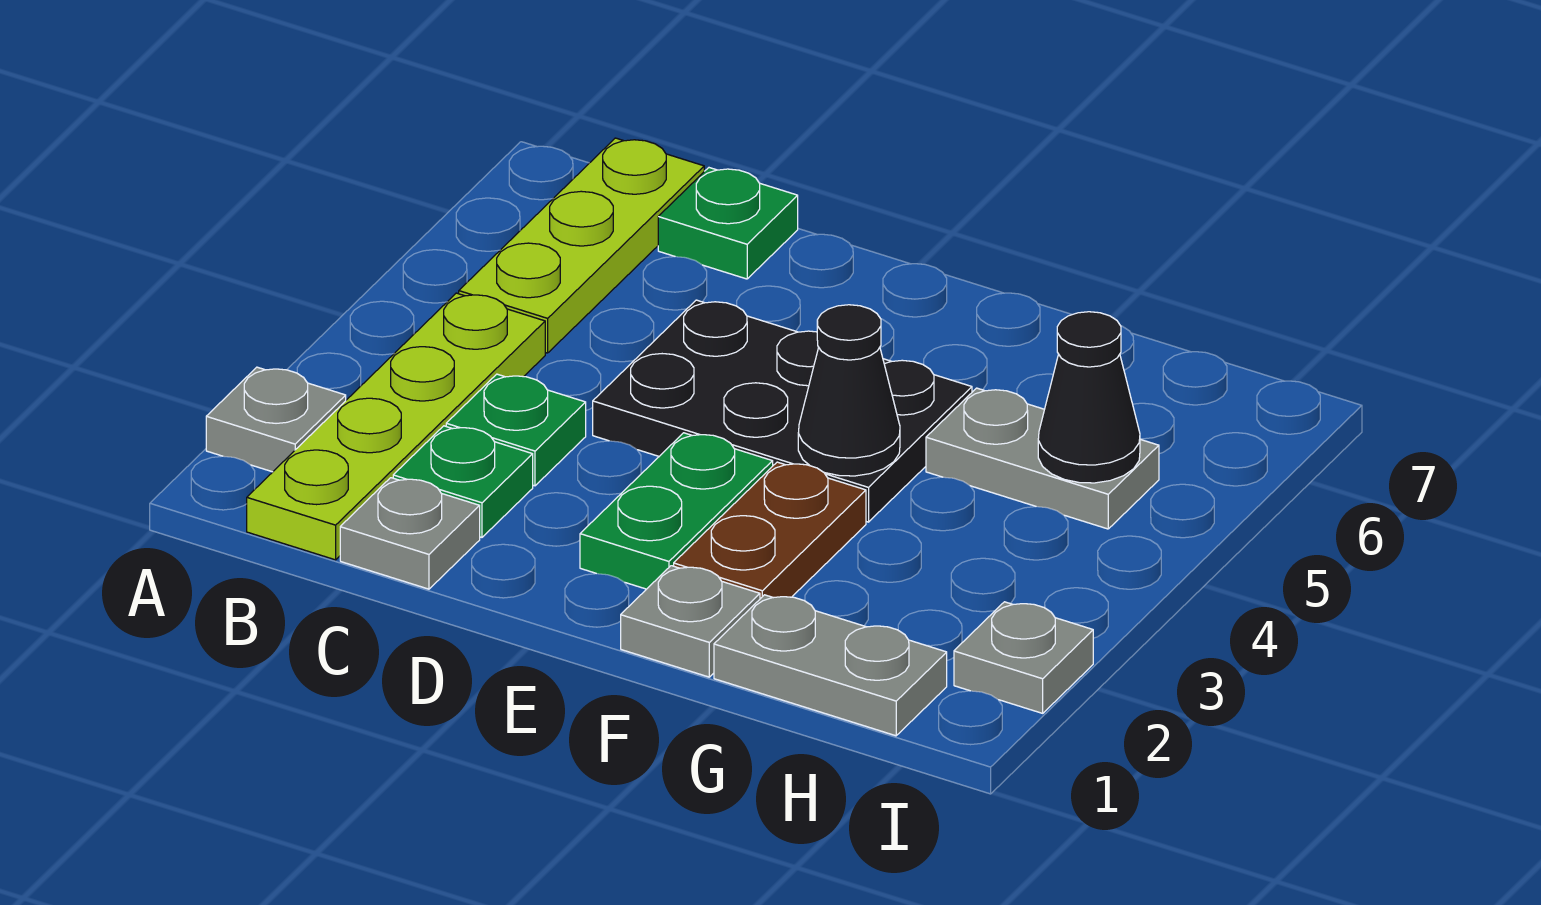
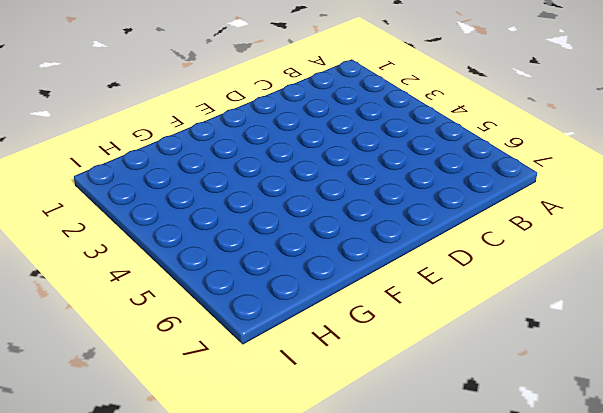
none -> grey plate A2 level 1
none -> lime plate B1:B4 level 1
none -> lime plate B5:B7 level 1

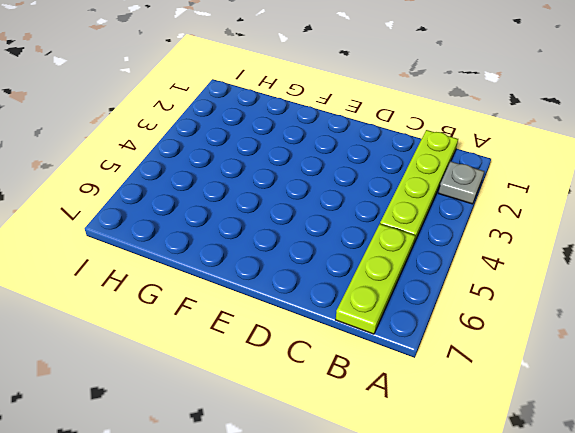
none -> grey plate C1 level 1
none -> green plate C2 level 1
none -> green plate C3 level 1

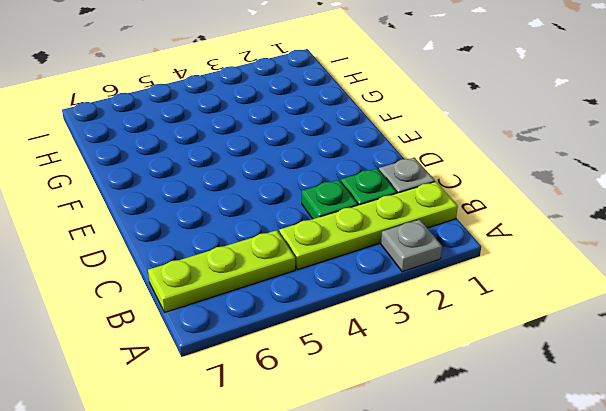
none -> green plate C7 level 1
none -> black plate D4:F5 level 1
none -> green plate E2:E3 level 1

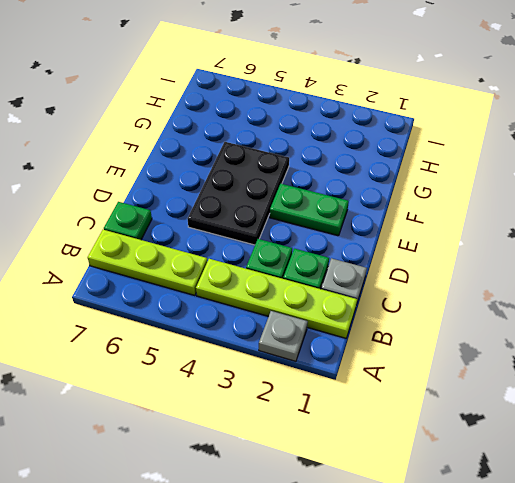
none -> grey plate F1 level 1
none -> brown plate F2:F3 level 1
none -> grey plate G1:H1 level 1

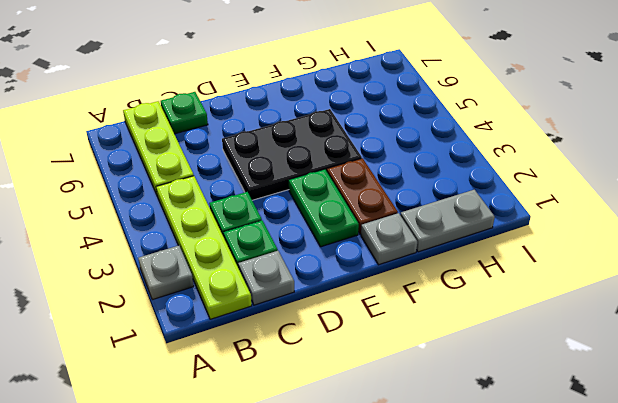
none -> grey plate G5:H5 level 1
none -> grey plate I2 level 1
none -> black cone F4 level 2

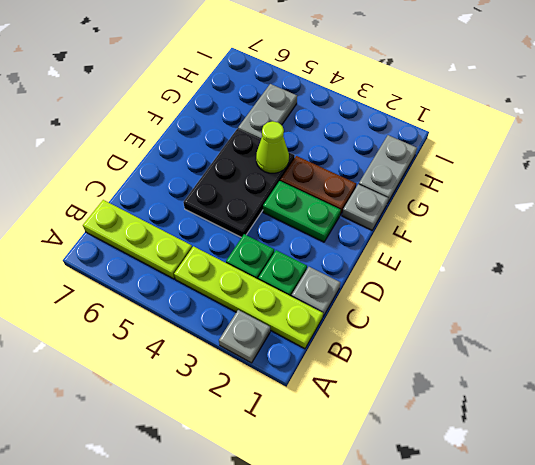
lime cone F4 level 2 -> black cone F4 level 2
none -> green plate C7 level 1
none -> grey plate I2 level 1
none -> black cone H5 level 2

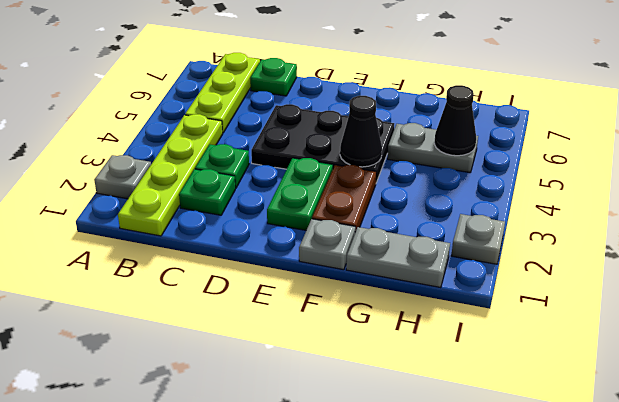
none -> grey plate C1 level 1

